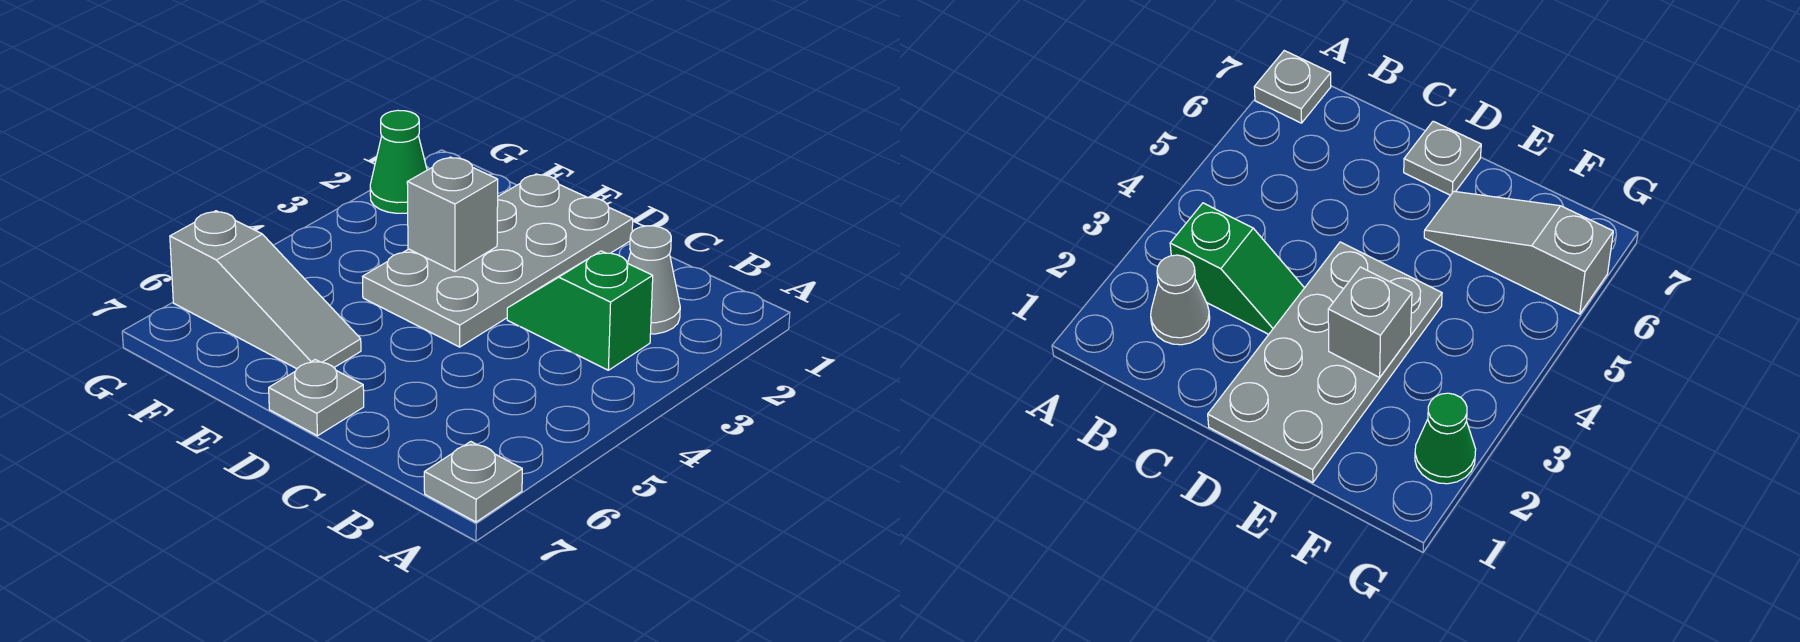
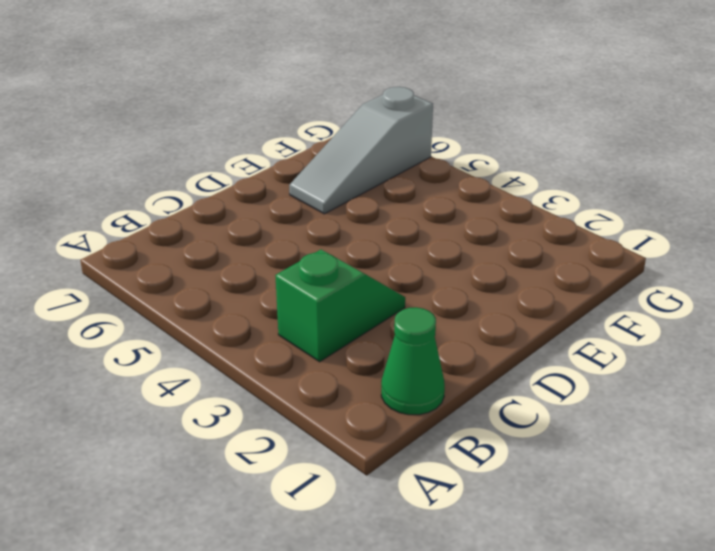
green cone B1 level 1 -> green cone G2 level 1
none -> grey plate A7 level 1
none -> grey cone B2 level 1

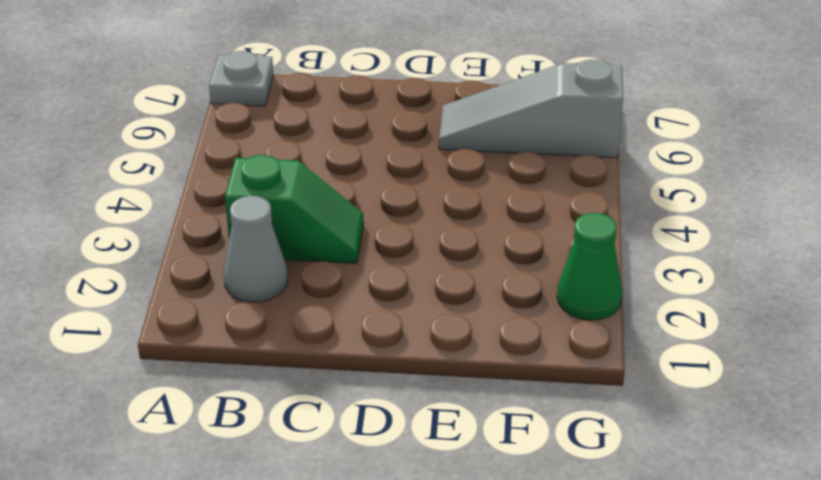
none -> grey plate D1:E4 level 1
none -> grey plate D7 level 1

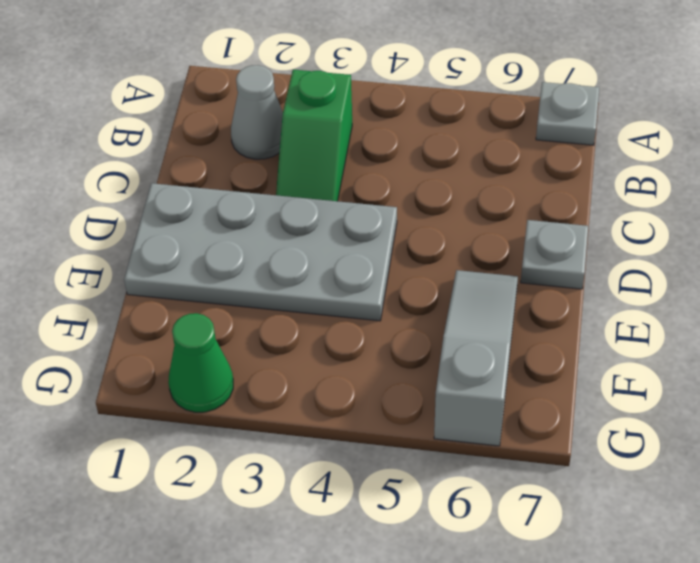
none -> grey brick E3 level 2

